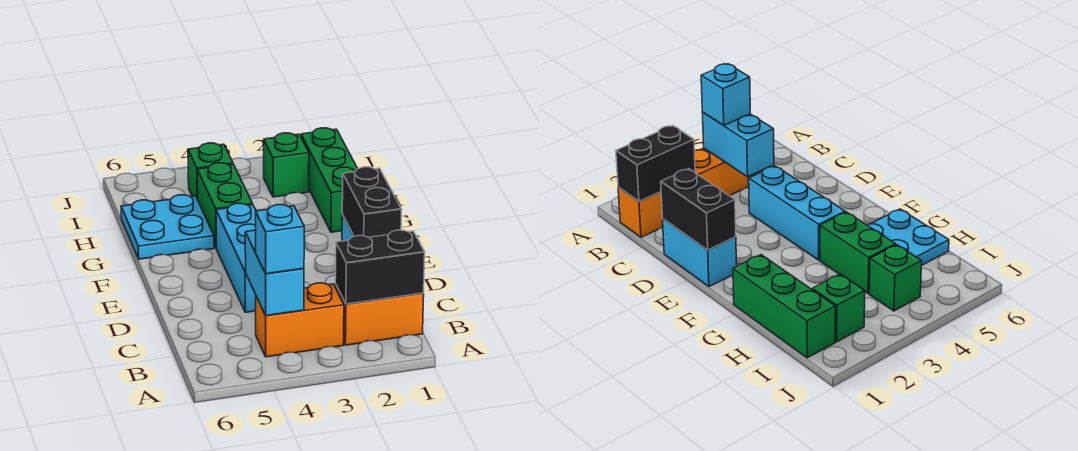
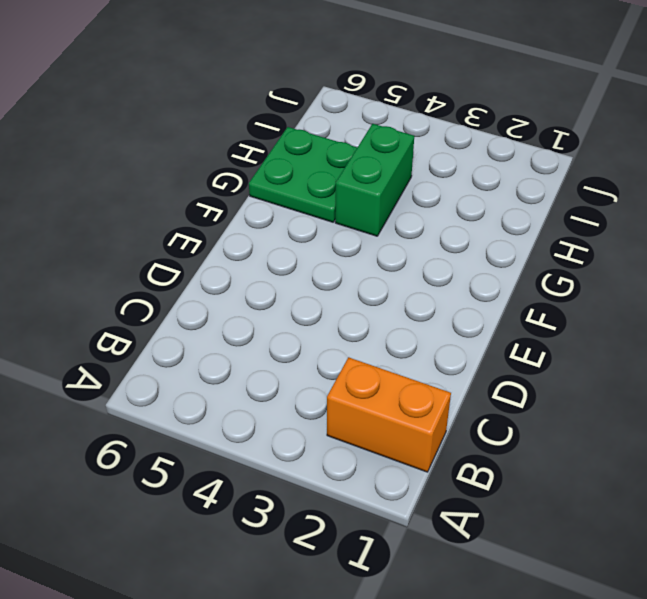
green plate G5:H6 level 1 -> cyan plate G5:H6 level 1
none -> orange brick B3:B4 level 1
none -> cyan brick D1:E1 level 1
none -> cyan brick D4:F4 level 1

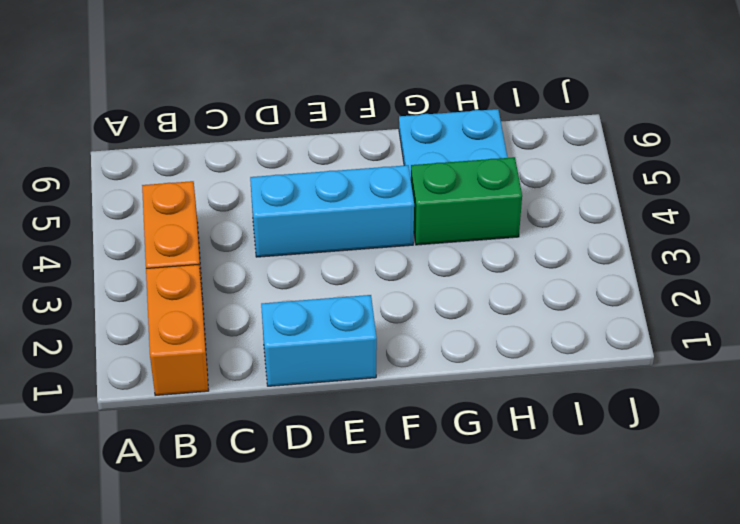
none -> green brick G1:I1 level 1
none -> green brick I2 level 1
none -> green brick I4 level 1

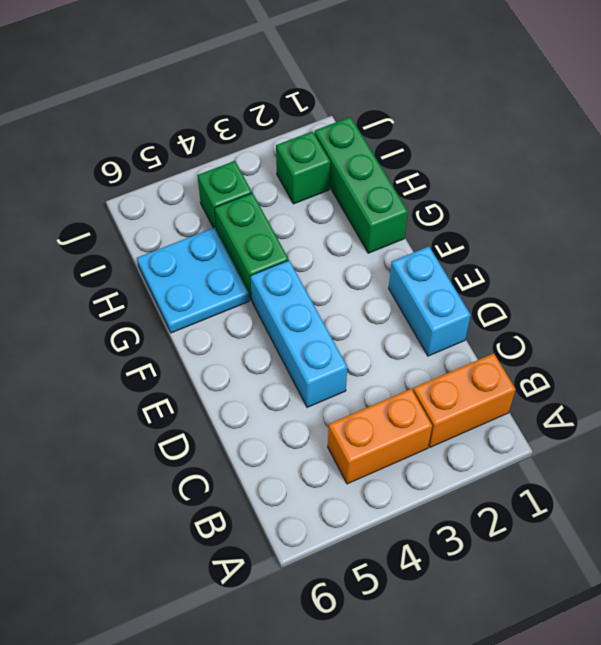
none -> black brick B1:B2 level 2
none -> cyan brick B4:C4 level 2
none -> black brick D1:E1 level 2

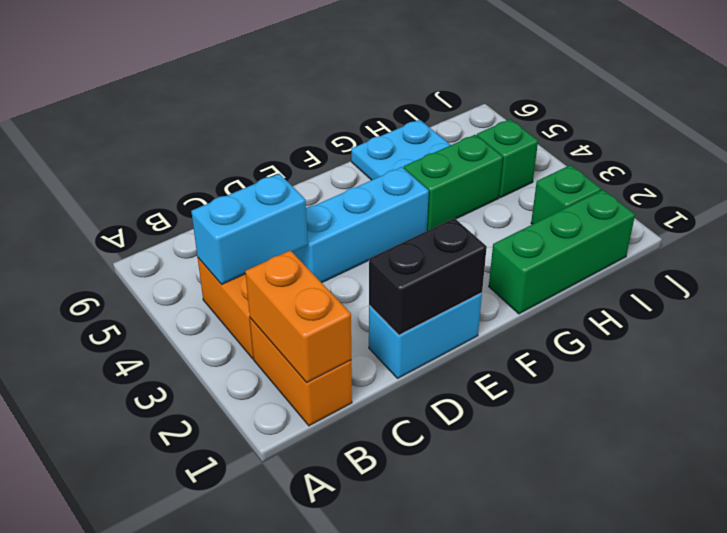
orange brick B1:B2 level 2 -> black brick B1:B2 level 2
none -> cyan brick B4 level 3

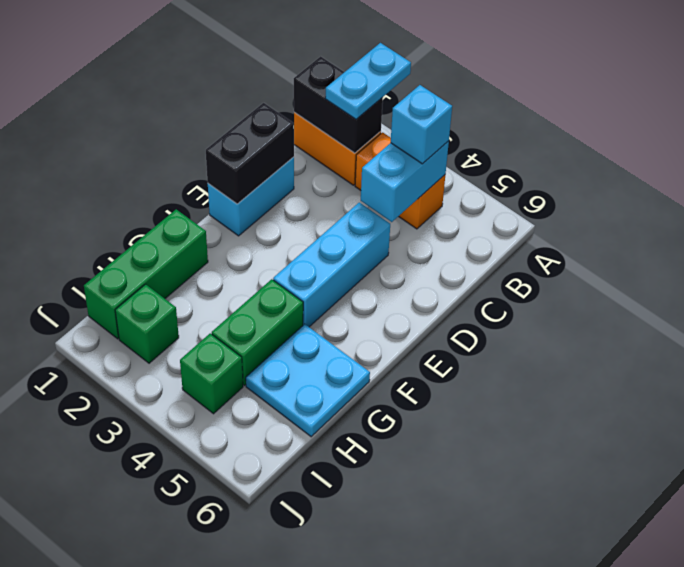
cyan plate A2:B2 level 3 -> none

